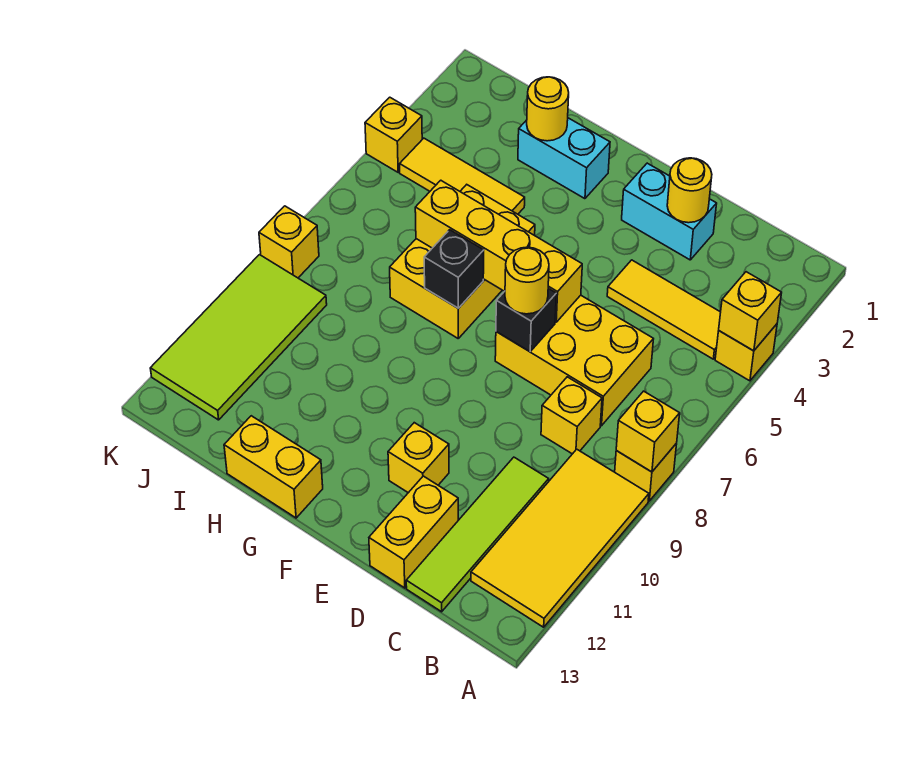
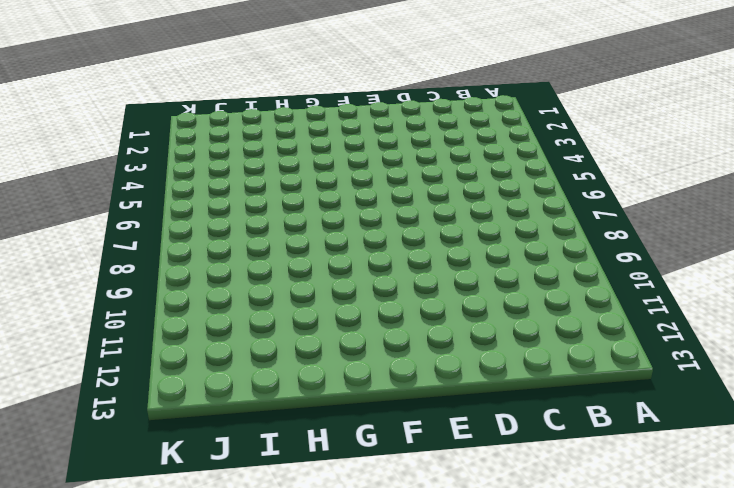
none -> yellow brick A4 level 1
none -> yellow brick A8 level 1
none -> yellow tile A9:B12 level 1

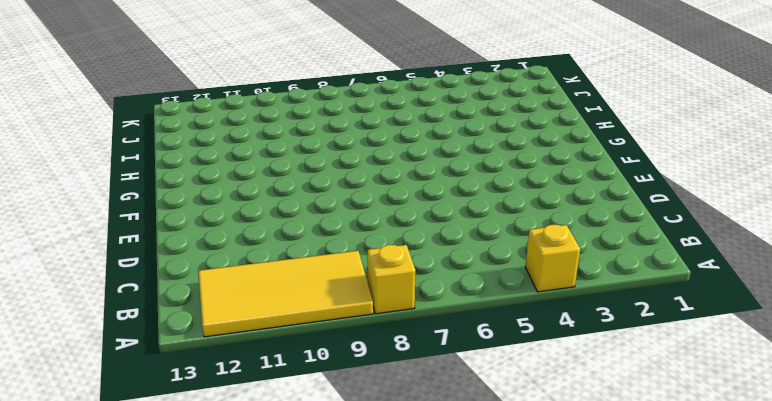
none -> yellow tile B4:D4 level 1
none -> yellow brick C6:E7 level 1
none -> yellow brick C8 level 1

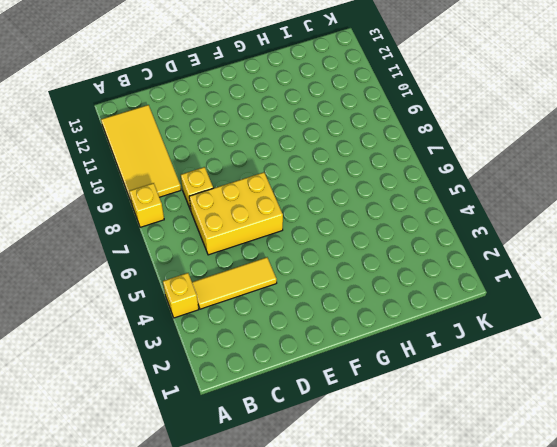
none -> lime tile C10:C13 level 1
none -> cyan brick D2:E2 level 1
none -> yellow brick D12:D13 level 1

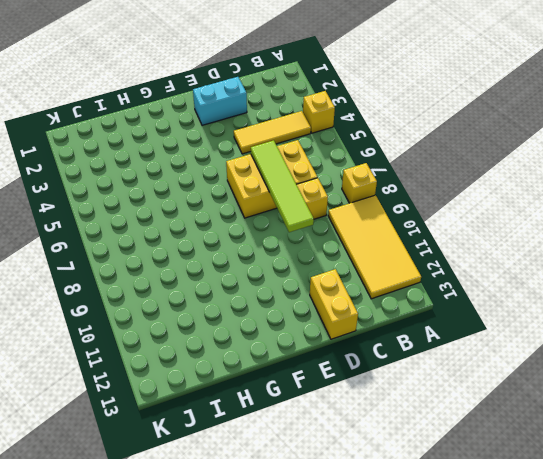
lime tile D6:D9 level 2 -> lime tile C10:C13 level 1
none -> yellow brick E11 level 1
none -> cyan brick G2:H2 level 1
none -> yellow brick G5:H7 level 1

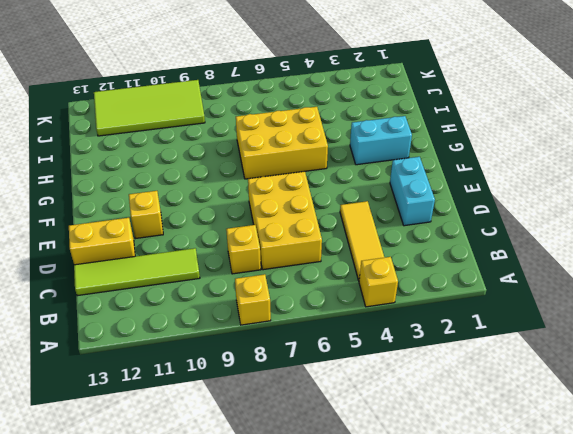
cyan brick G2:G3 level 1 -> cyan brick G2:H2 level 1
none -> yellow tile A9:B12 level 1
none -> yellow brick G13:H13 level 1
none -> yellow tile H4:J4 level 1

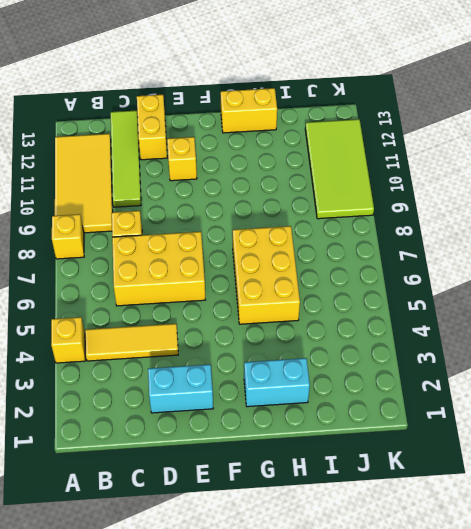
none -> yellow tile H4:J4 level 1
none -> yellow brick K4 level 1
none -> yellow brick K8 level 1

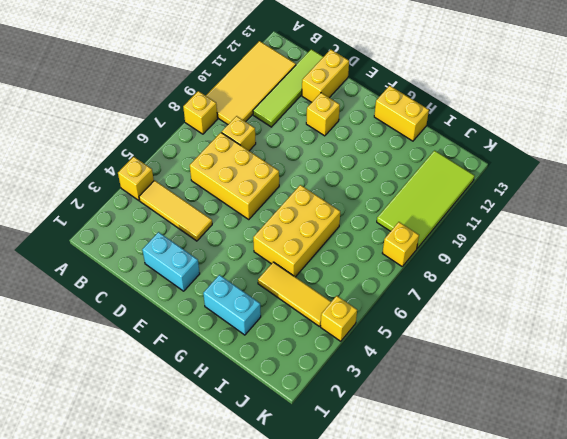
none -> yellow brick A4 level 2
none -> yellow brick A8 level 2
none -> yellow round brick D2 level 2

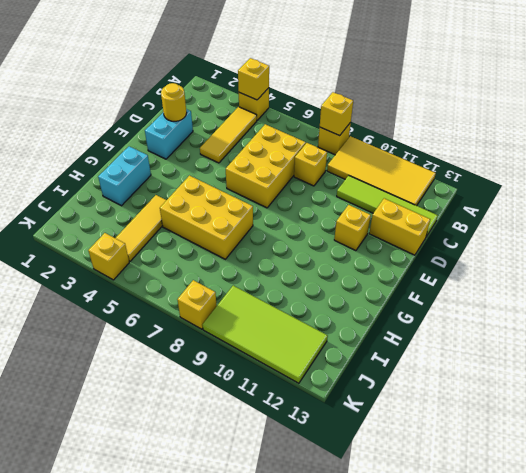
none -> yellow brick G13:H13 level 1
none -> yellow brick E6:H6 level 2
none -> black brick E7 level 2

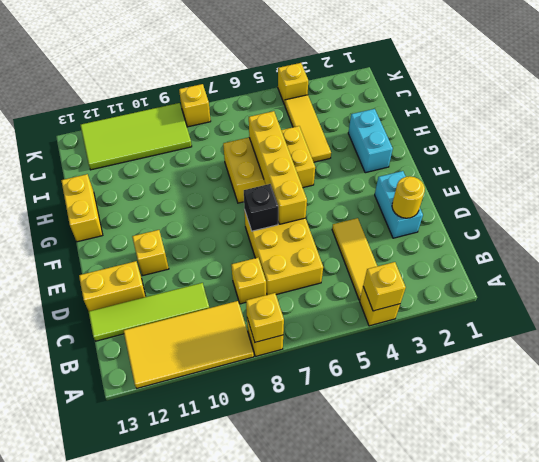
none -> black brick G7 level 2
none -> yellow round brick H2 level 2
none -> yellow round brick E7 level 3

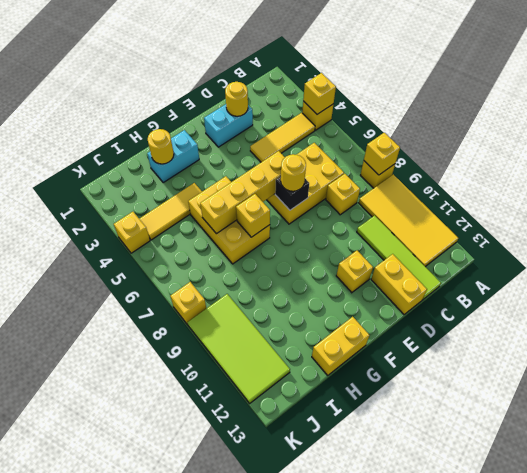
yellow brick G7 level 2 -> black brick G7 level 2

